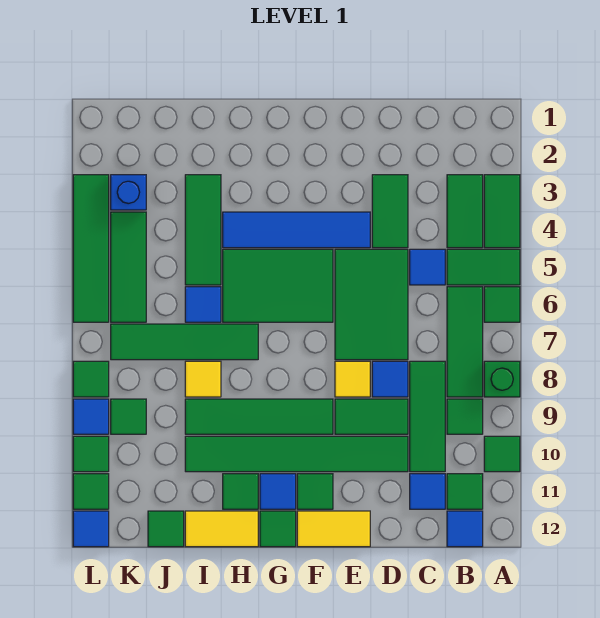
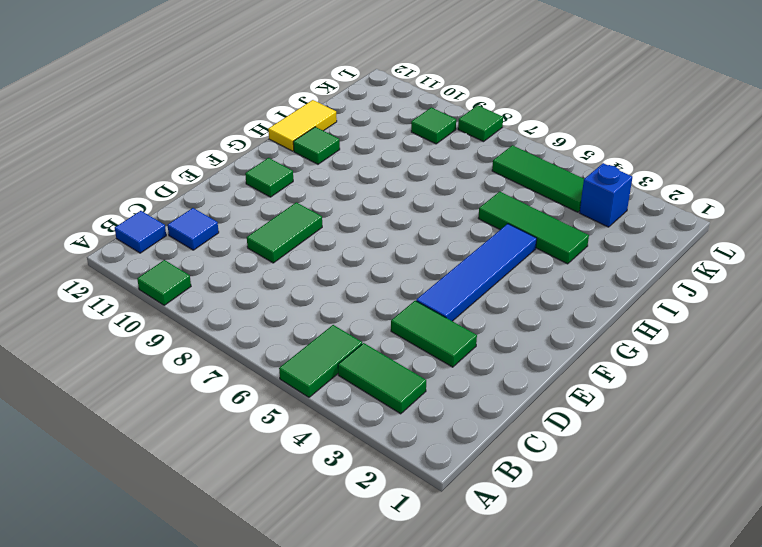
none -> green tile A3:A4 level 1
none -> green tile A6 level 1
none -> green brick A8 level 1
none -> green tile B6:B8 level 1

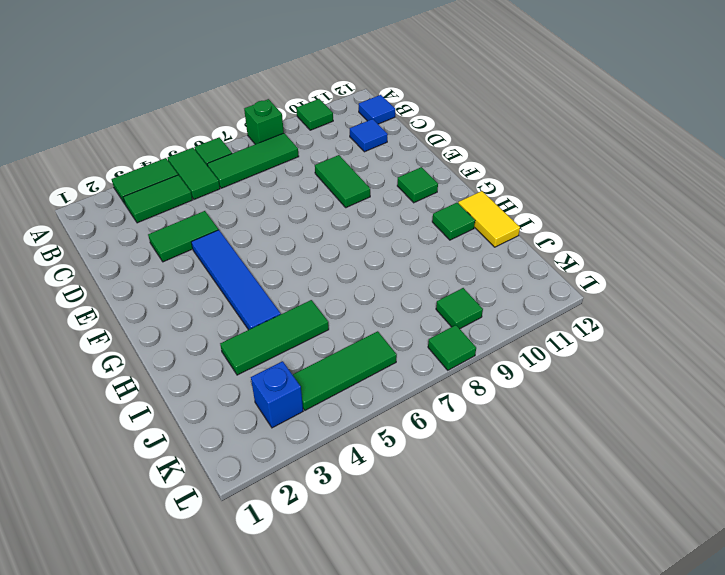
none -> green tile B9 level 1
none -> green tile B11 level 1
none -> blue tile C5 level 1
none -> green tile C8:C10 level 1

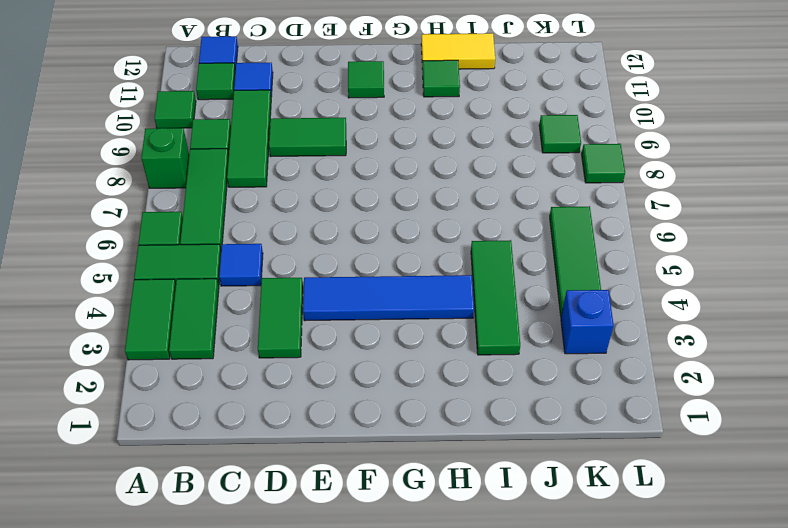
none -> green tile D5:E7 level 1
none -> blue tile D8 level 1
none -> green tile D10:I10 level 1
none -> yellow tile E8 level 1

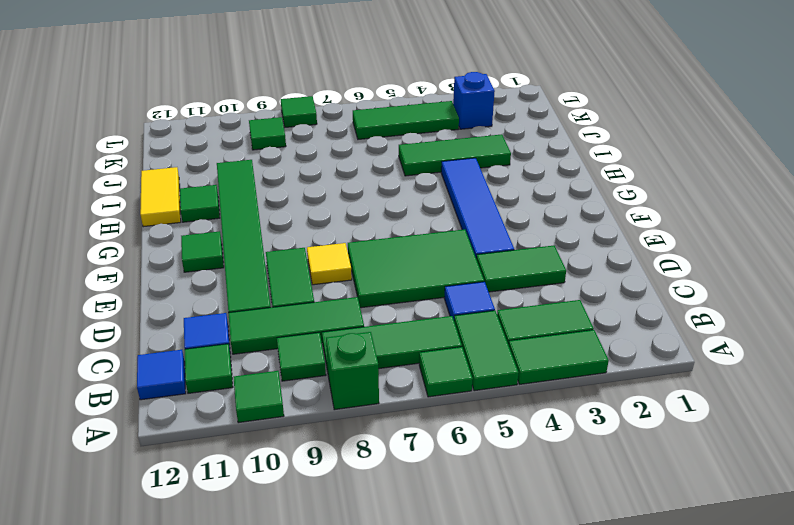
none -> blue tile D8 level 1
none -> yellow tile E12:F12 level 1
none -> green tile F5:H6 level 1
none -> green tile F9:I9 level 1

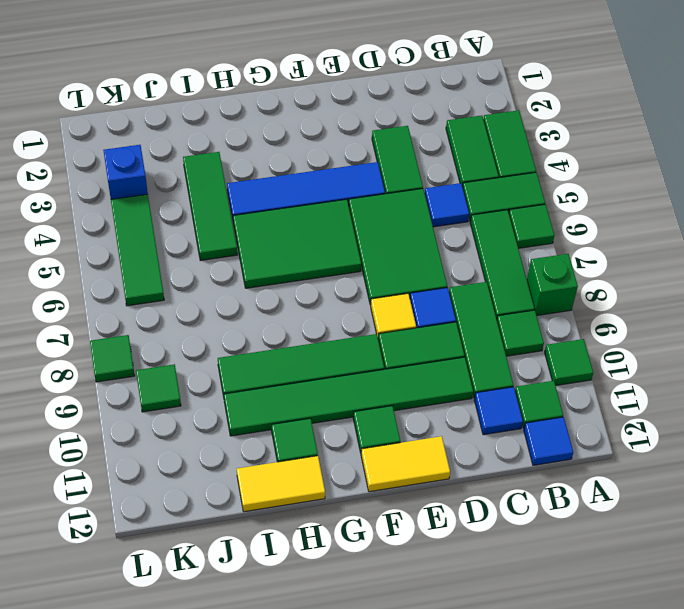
none -> blue tile G11 level 1
none -> green tile G12 level 1
none -> green tile H7:K7 level 1
none -> blue tile I6 level 1

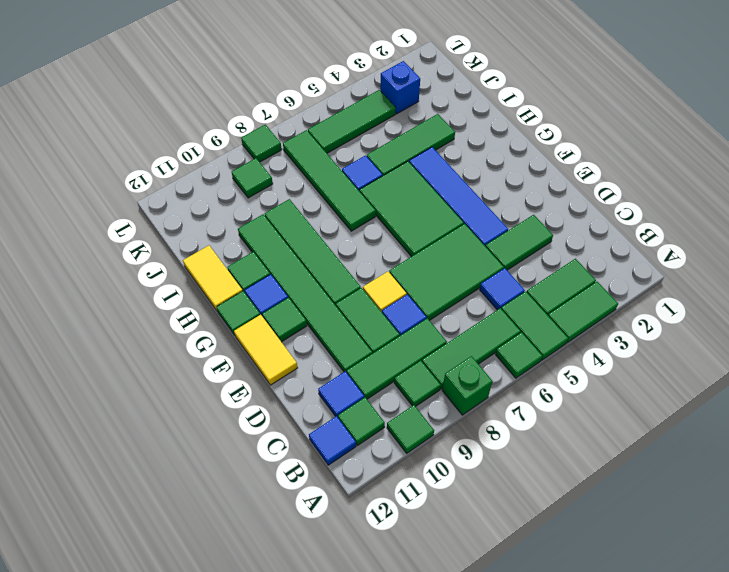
none -> yellow tile I8 level 1
none -> green tile J12 level 1
none -> green tile L3:L6 level 1
none -> blue tile L9 level 1

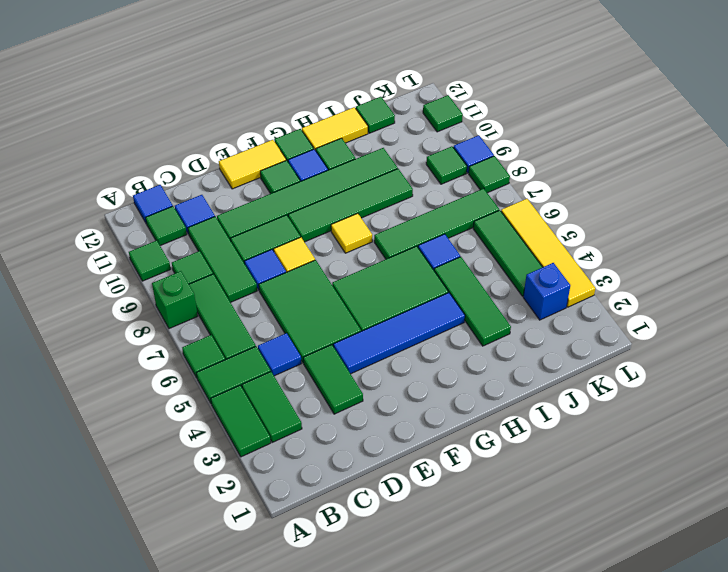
yellow tile G8 level 1 -> yellow tile I8 level 1
yellow tile L3:L6 level 1 -> green tile L3:L6 level 1
none -> green tile L10 level 1
none -> blue tile L12 level 1

